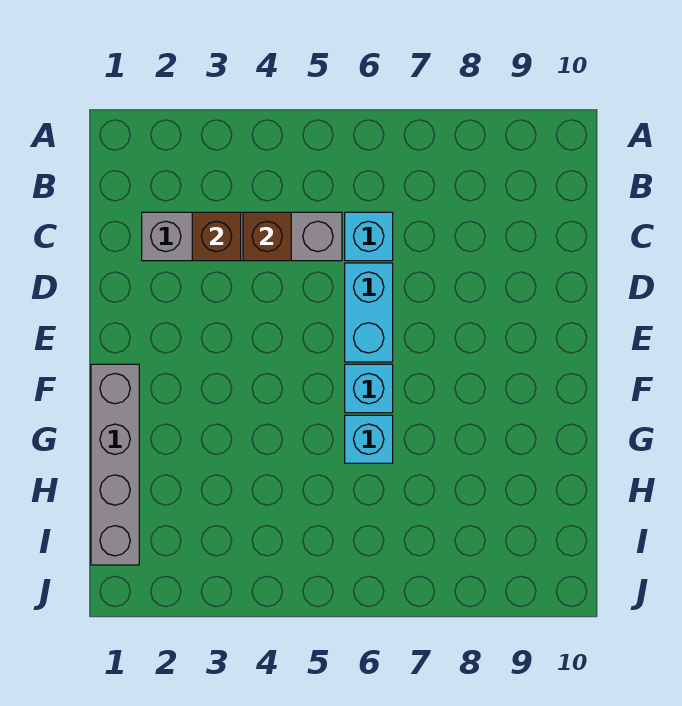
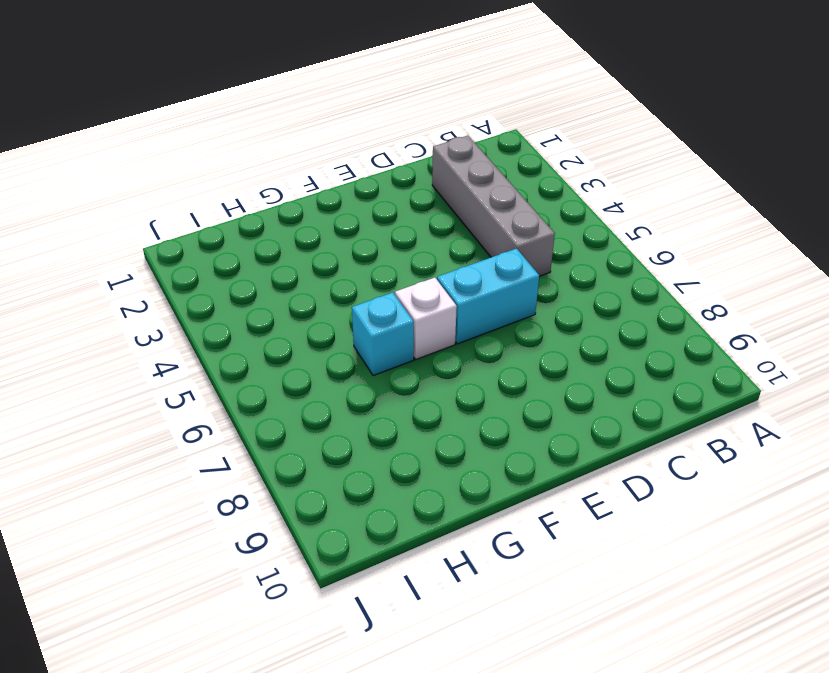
white brick F6 level 1 -> cyan brick F6 level 1
none -> cyan brick C6 level 1
none -> grey brick F1:I1 level 1

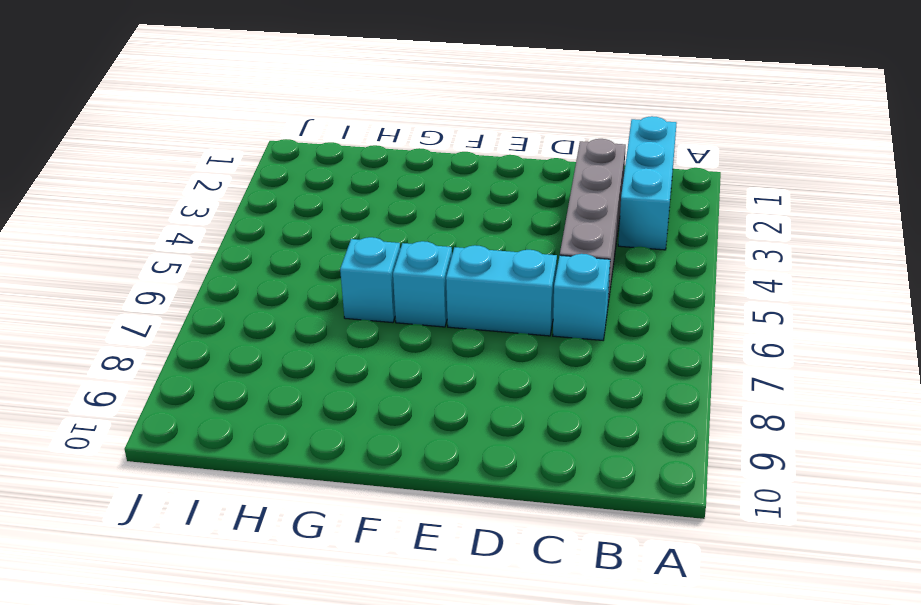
cyan brick B1:B3 level 1 -> none
none -> grey brick F1:I1 level 1
none -> brown brick C3 level 2

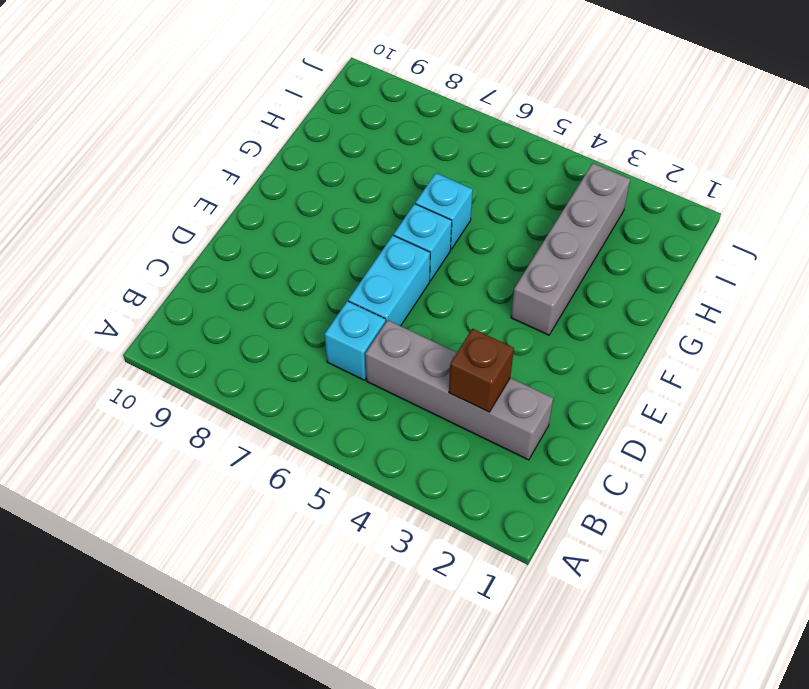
grey brick F3:I3 level 1 -> grey brick F1:I1 level 1
none -> brown brick C4 level 2

